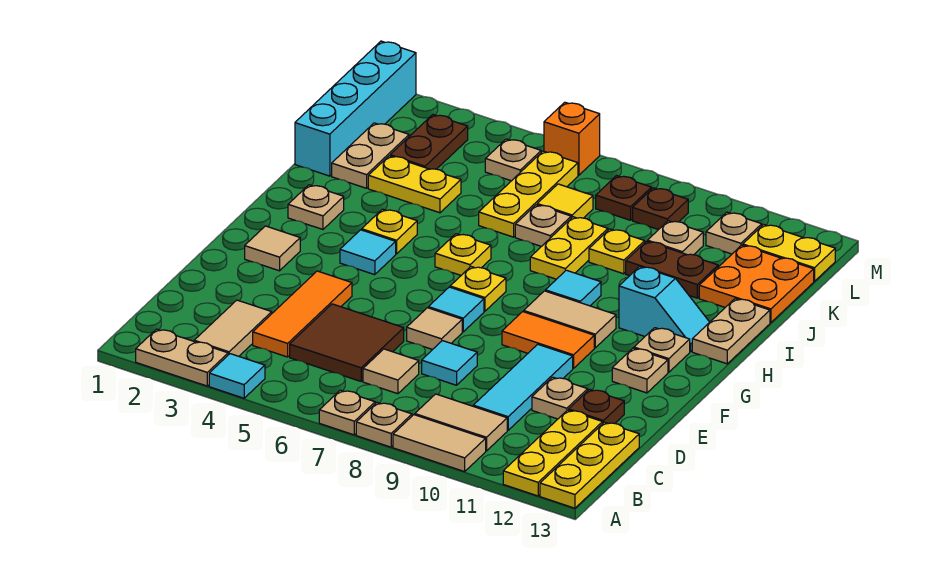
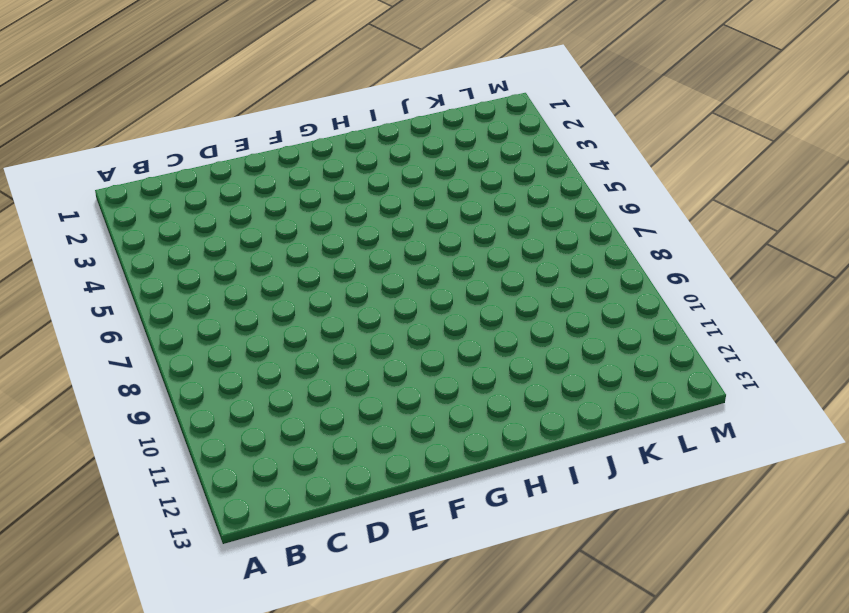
none -> tan plate A2:A3 level 1
none -> cyan tile A4 level 1
none -> tan plate A7 level 1
none -> tan plate A8 level 1

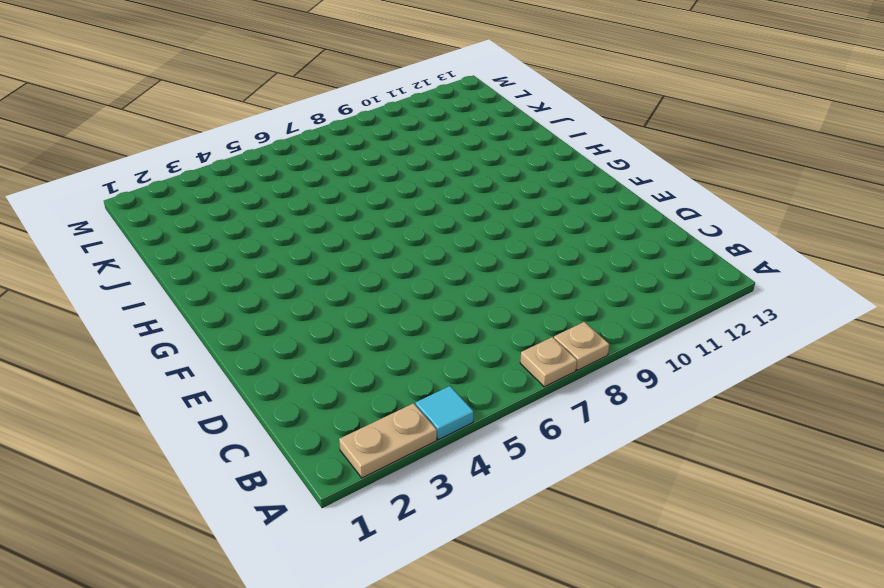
none -> tan tile A9:A10 level 1
none -> yellow plate A12:C12 level 1
none -> yellow plate A13:C13 level 1
none -> tan tile B3:C3 level 1

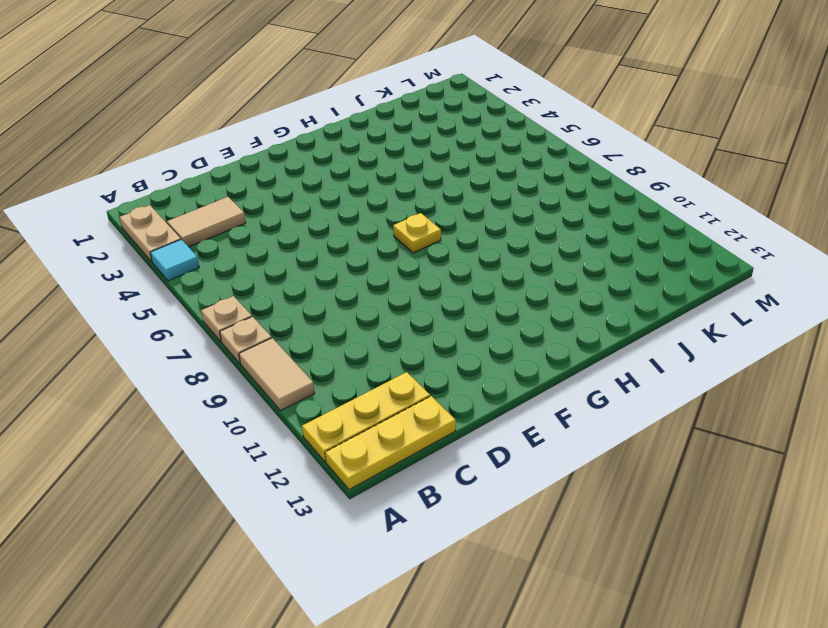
none -> tan tile B9:B10 level 1
none -> orange tile C4:E4 level 1
none -> brown tile C5:D6 level 1
none -> tan tile C7 level 1

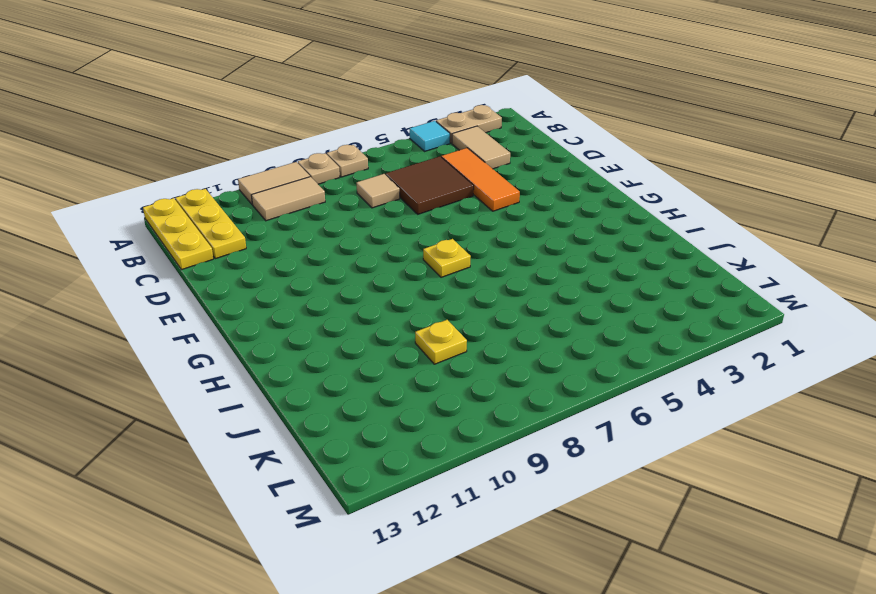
none -> cyan tile C10:E10 level 1
none -> cyan tile D8 level 1
none -> tan plate D11 level 1
none -> brown plate D12 level 1

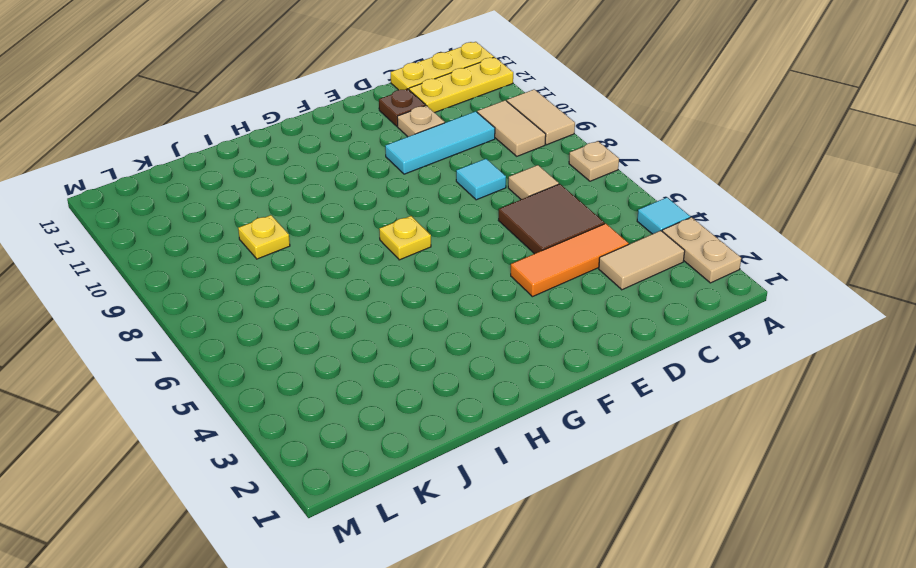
none -> tan plate A8 level 1
none -> tan tile E7 level 1
none -> tan tile F2 level 1
none -> cyan tile F7 level 1

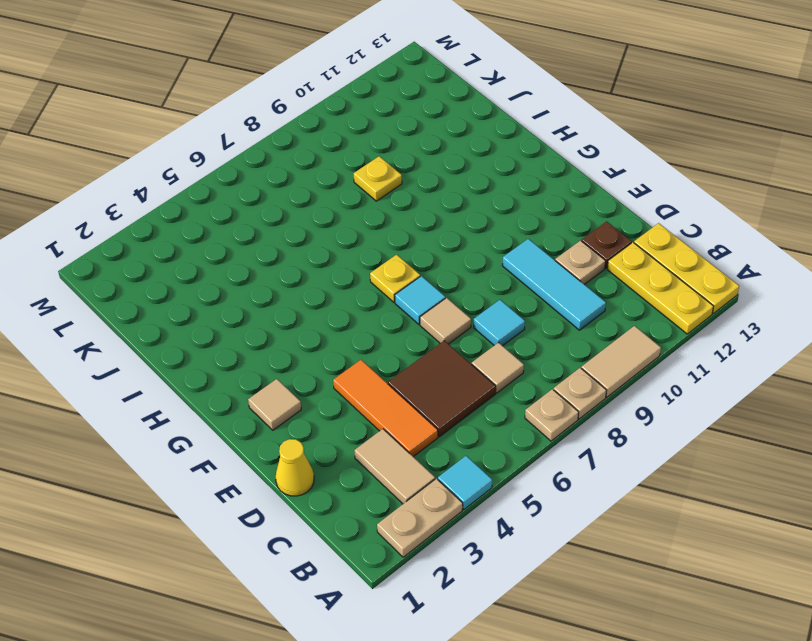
yellow cone D1 level 1 -> none
none -> tan tile B9:B10 level 1
none -> orange tile F9:F10 level 1
none -> tan plate F12 level 1
none -> cyan tile G4 level 1

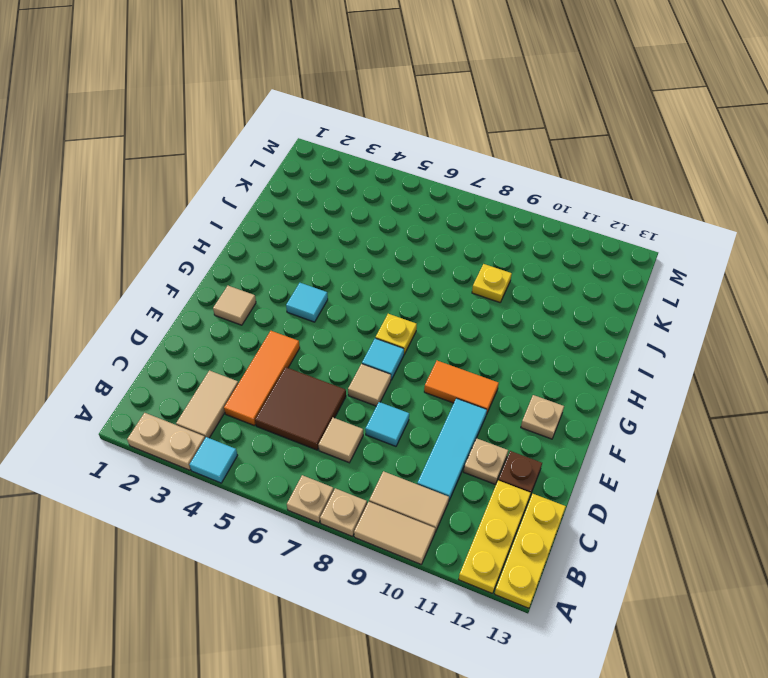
none -> tan tile G9:G10 level 1
none -> tan plate G12 level 1
none -> tan plate H2 level 1
none -> yellow plate H4 level 1

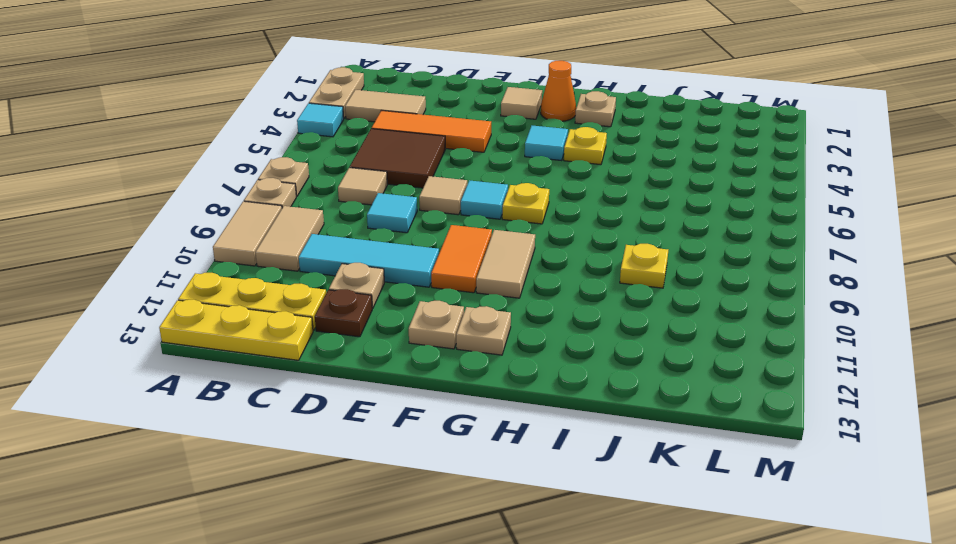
orange cone G2 level 1 -> none
none -> yellow plate H6 level 1
none -> cyan tile H9 level 1
none -> cyan slope H11:H12 level 1 top 11
none -> tan plate H13:I13 level 1

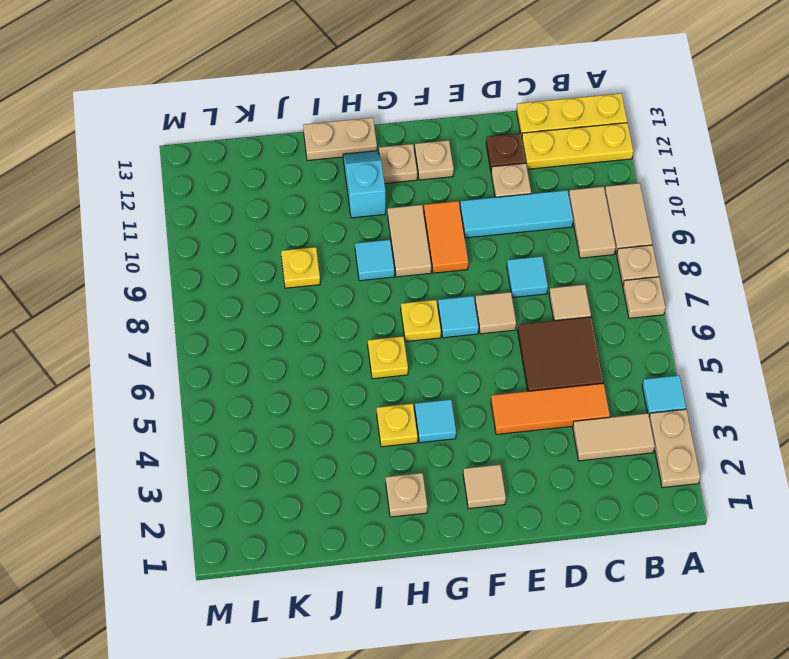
none -> yellow plate I8:J8 level 1
none -> cyan brick J1:M1 level 1
none -> tan plate J2:K2 level 1
none -> yellow plate J3:J4 level 1

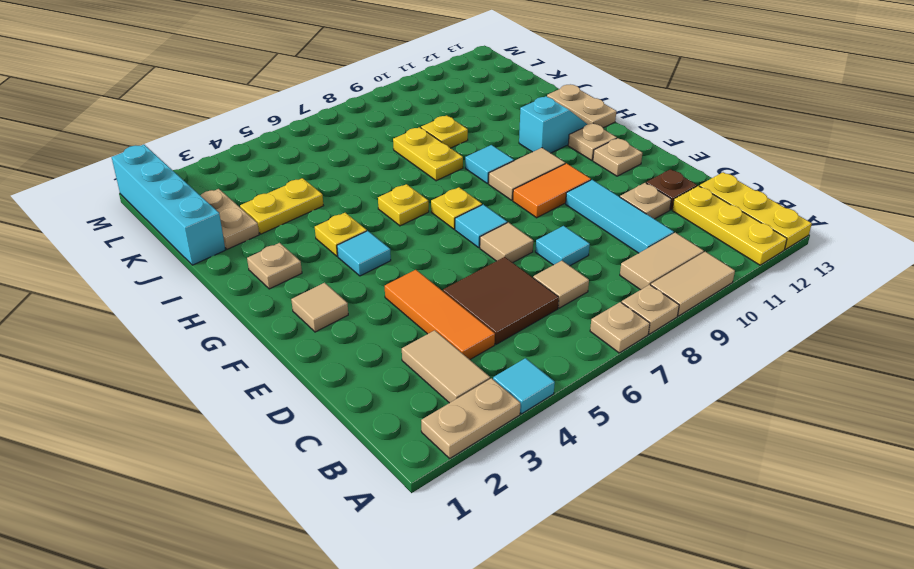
none -> yellow plate J6:L6 level 1
none -> tan plate J7 level 1
none -> brown plate J10:J11 level 1
none -> orange plate J12:K13 level 1

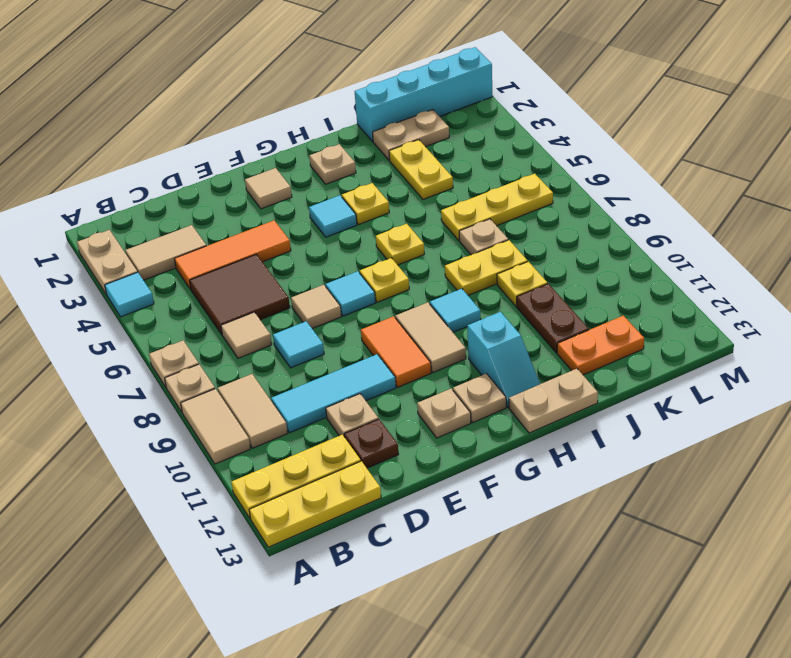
orange plate J12:K12 level 1 -> orange plate J12:K13 level 1
none -> brown plate K3:L3 level 1
none -> yellow tile K7 level 1
none -> tan plate K10 level 1
none -> tan plate L5 level 1

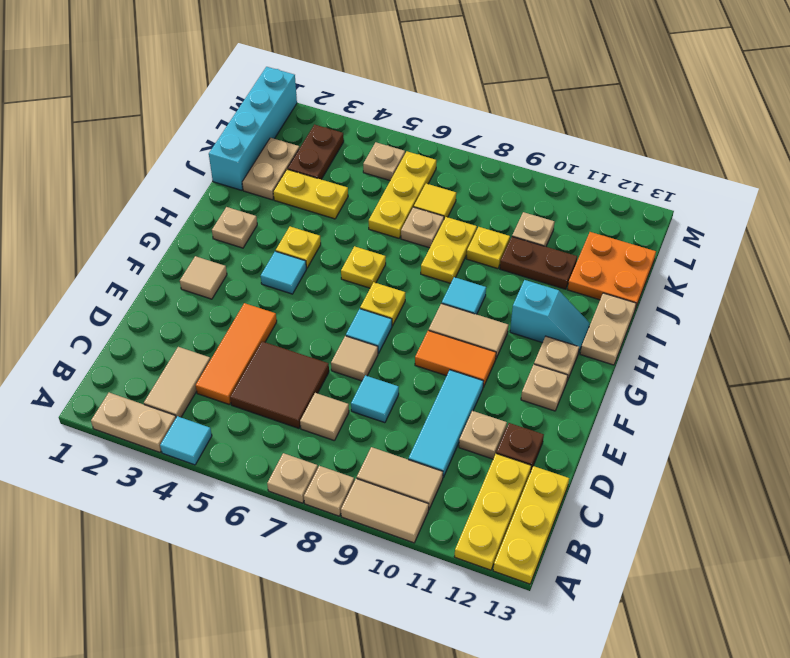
none -> brown plate L8 level 1
none -> brown plate L9 level 1
none -> tan plate L11 level 1
none -> yellow plate L12:L13 level 1

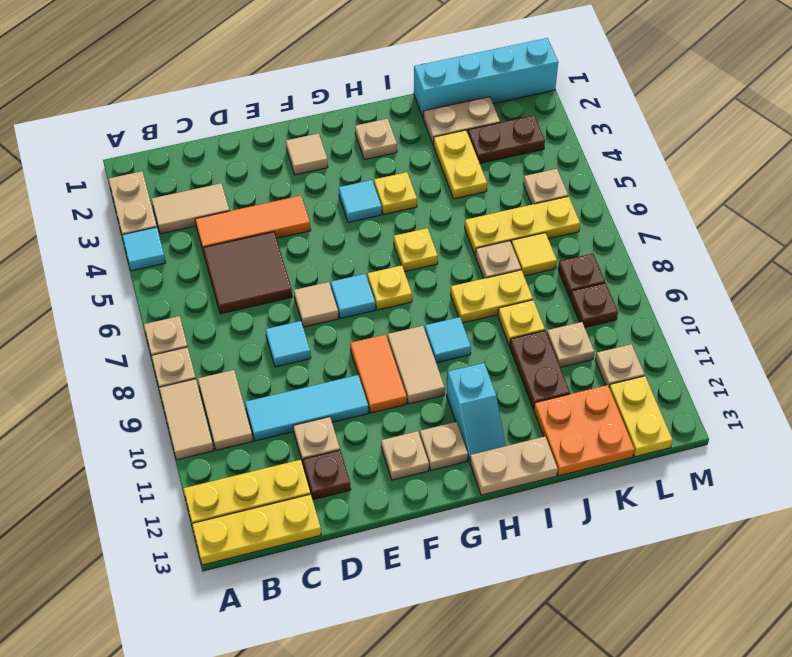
none -> tan tile C7 level 1
none -> orange brick M6 level 1

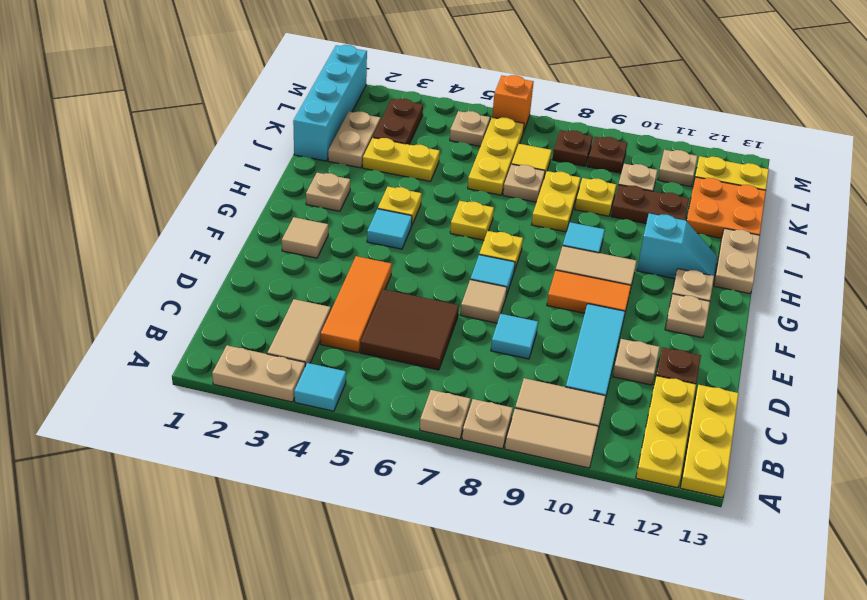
none -> tan tile C7 level 1

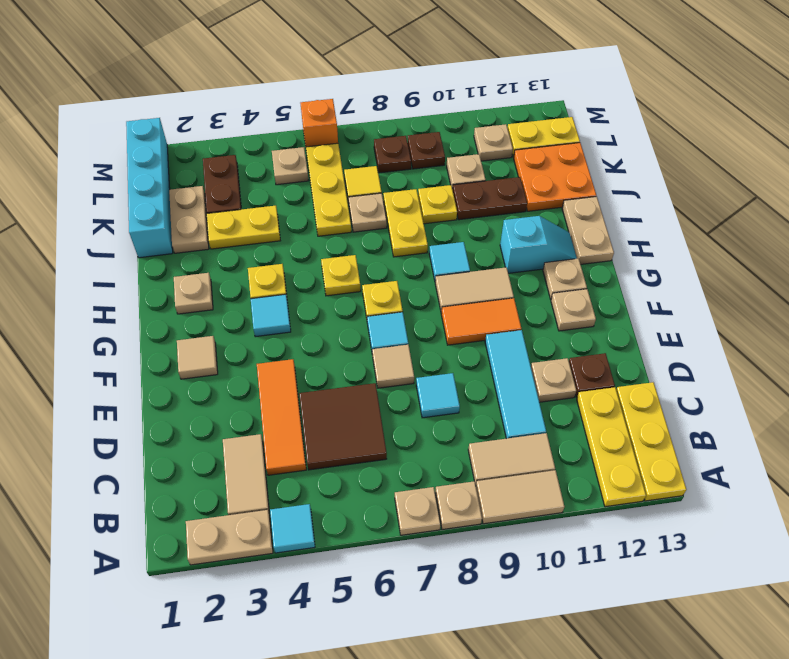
none -> tan tile C7 level 1

